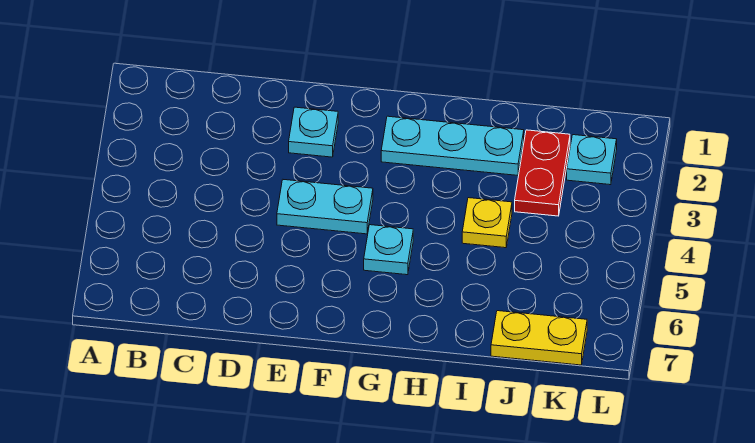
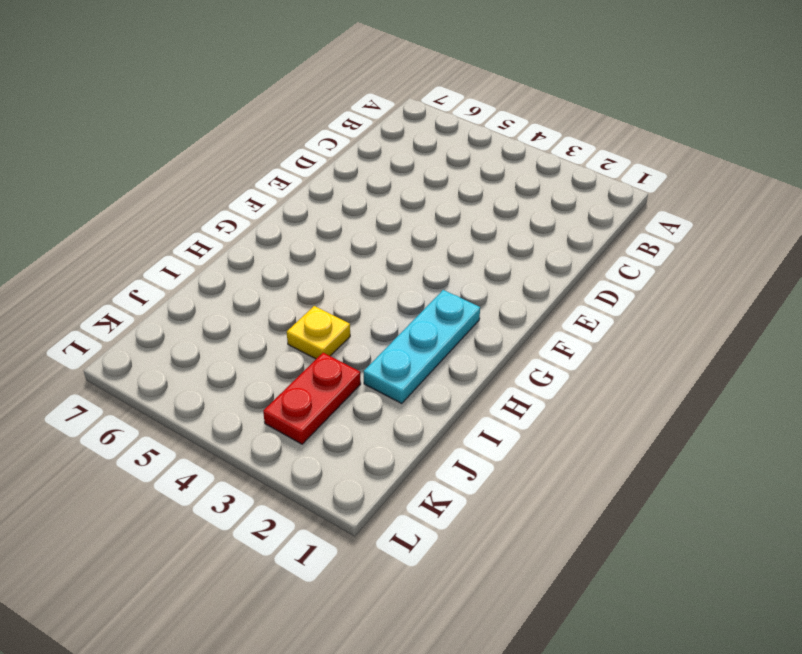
red plate J3:K3 level 1 -> red plate J2:J3 level 1
none -> cyan plate E2 level 1
none -> cyan plate E4:F4 level 1

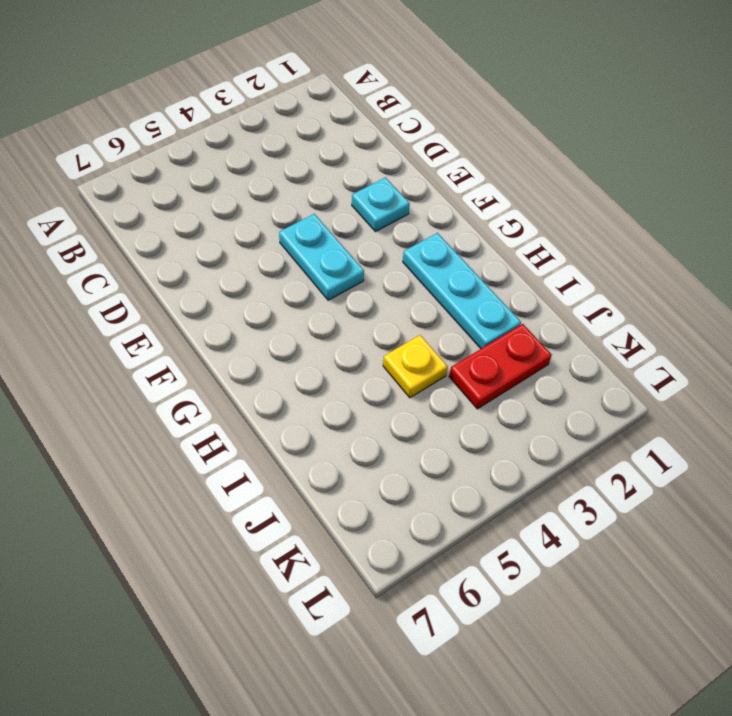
none -> cyan plate G5 level 1
none -> yellow plate J7:K7 level 1

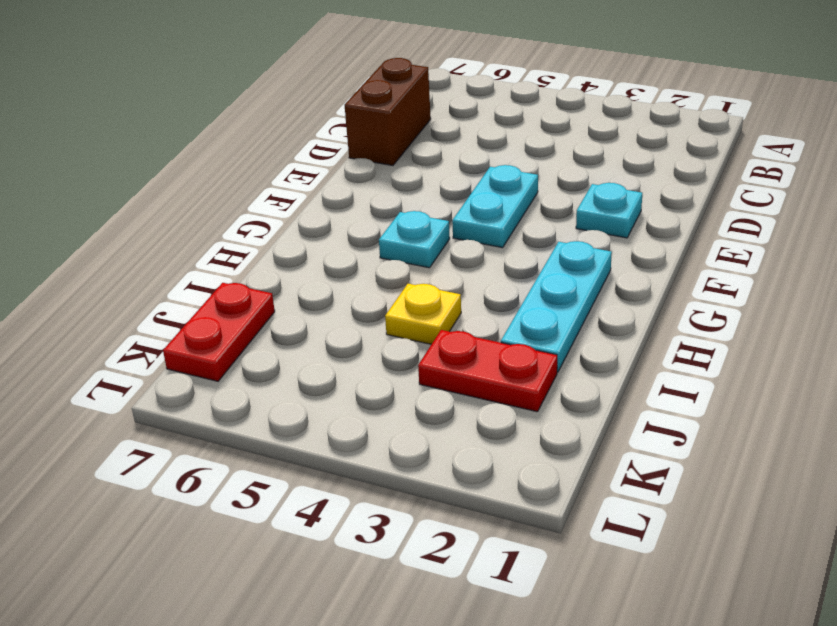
brown brick C7:D7 level 1 -> none
red plate J7:K7 level 1 -> yellow plate J7:K7 level 1
none -> cyan plate K2 level 1

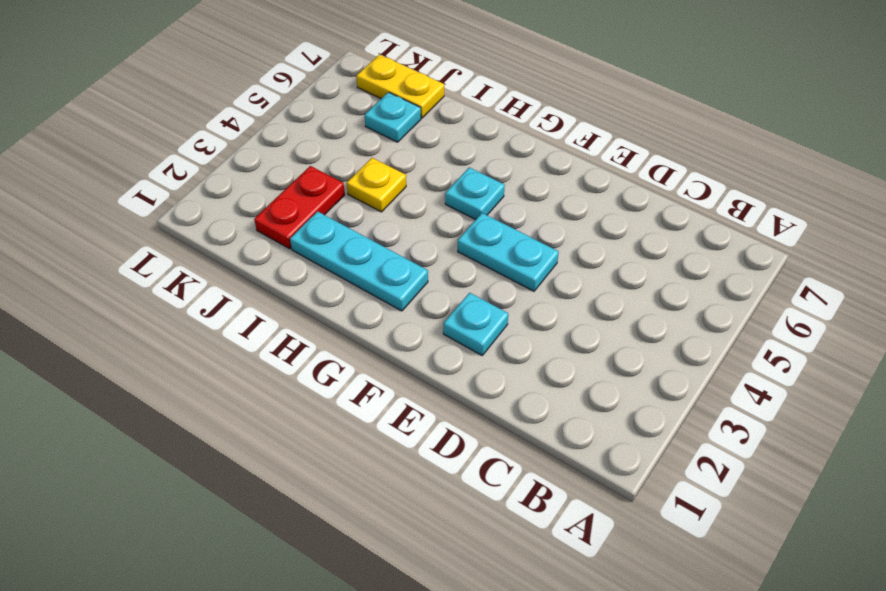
cyan plate J6 level 1 -> cyan plate K2 level 1

